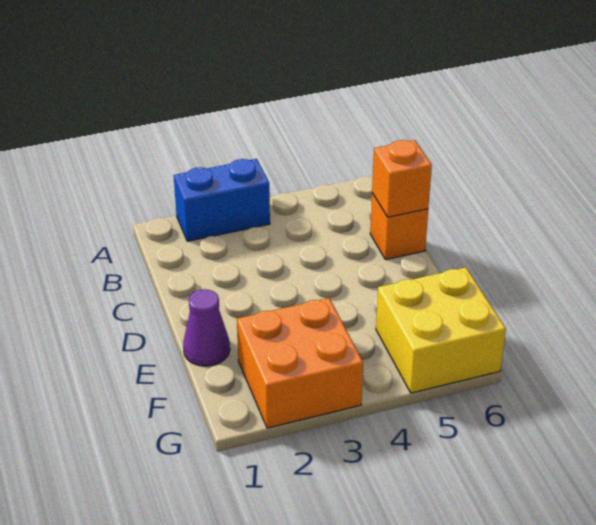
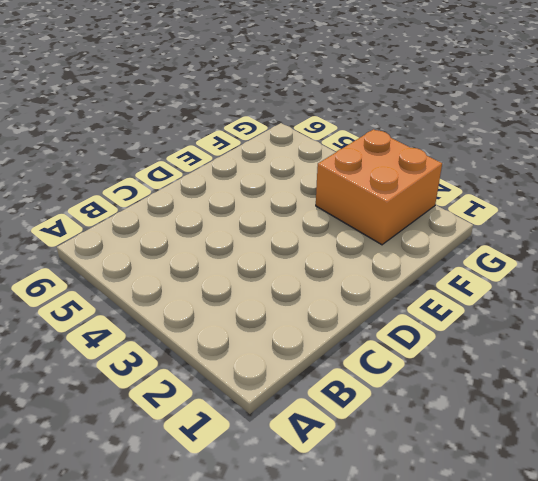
none -> blue brick A2:A3 level 1
none -> orange brick C6 level 1

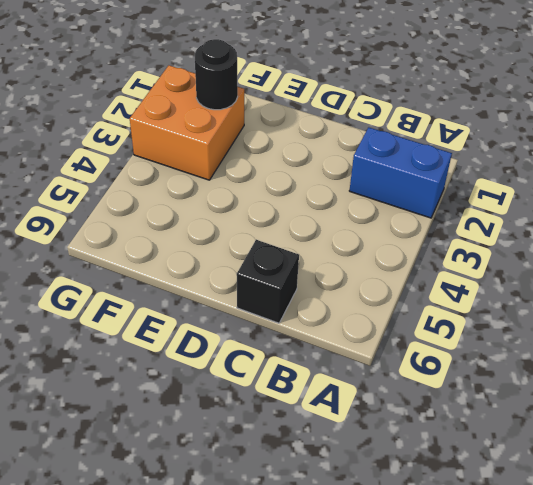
blue brick A2:B2 level 1 -> blue brick A2:A3 level 1
black brick C6 level 1 -> orange brick C6 level 1
black round brick F2 level 2 -> none
none -> purple cone E1 level 1
none -> yellow brick F5:G6 level 1

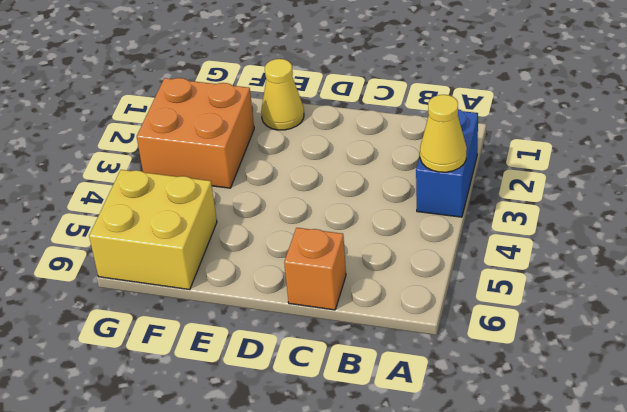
yellow cone A3 level 2 -> none
yellow cone E1 level 1 -> purple cone E1 level 1
none -> orange brick C6 level 2

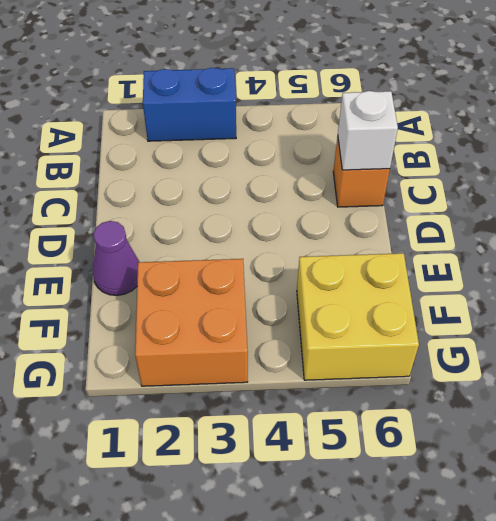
white brick C6 level 2 -> orange brick C6 level 2

